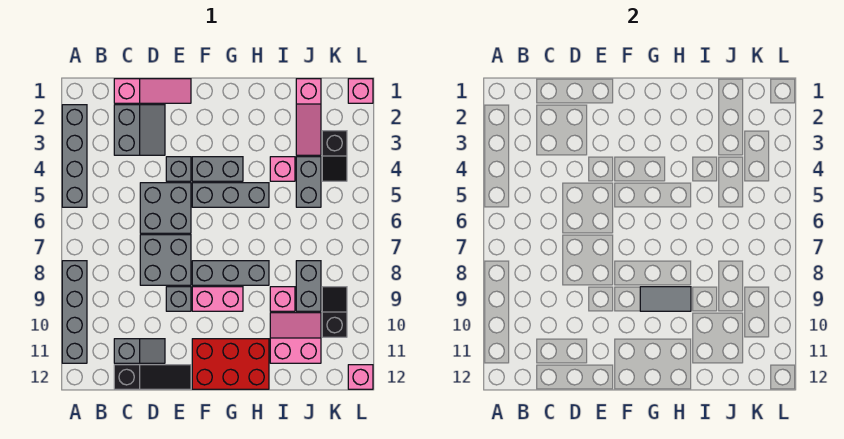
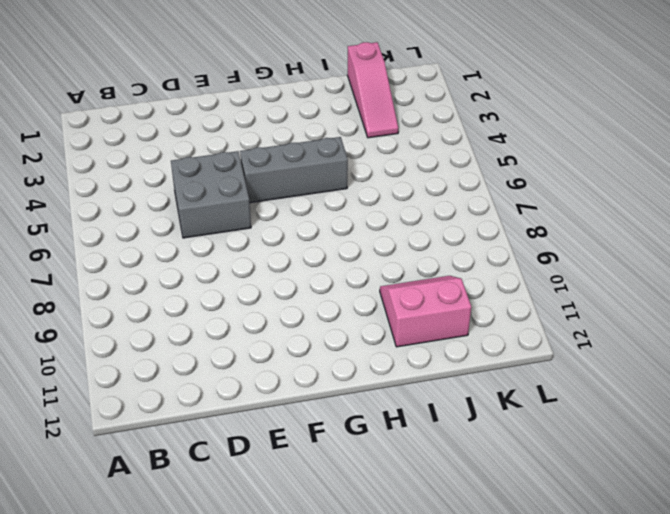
none -> grey brick A2:A5 level 1
none -> grey brick A8:A11 level 1
none -> pink slope C1:E1 level 1 top C

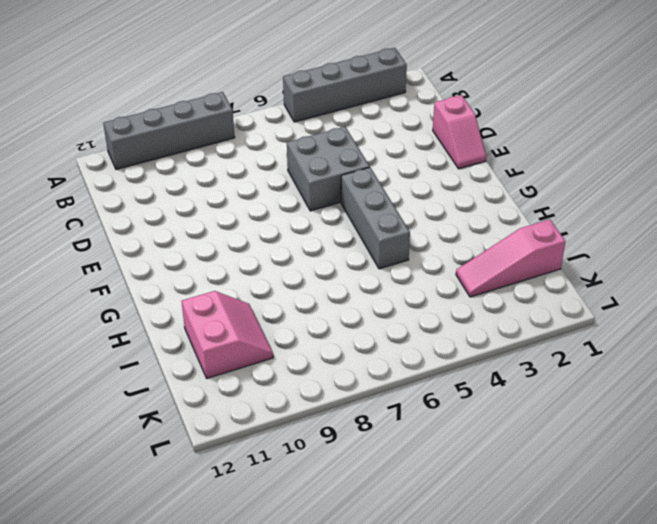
pink slope D1:E1 level 1 top D -> pink slope C1:E1 level 1 top C
none -> grey slope C2:D3 level 1 top C
none -> grey slope C11:D11 level 1 top C
none -> black slope C12:E12 level 1 top C

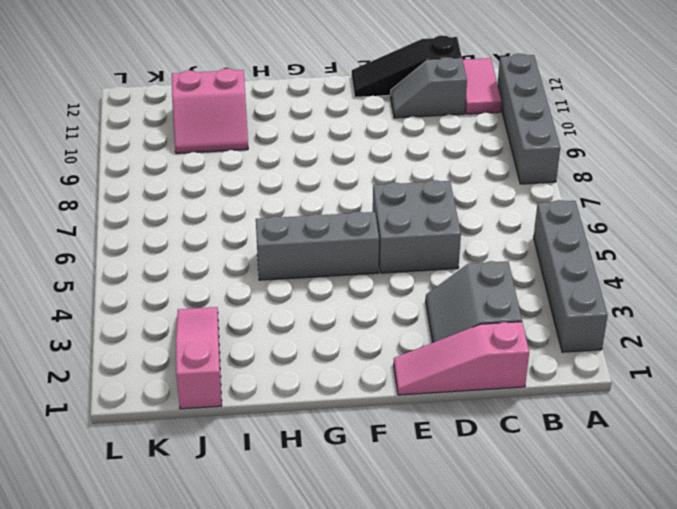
pink tile B11:B12 level 1 -> none
none -> grey brick D7:E8 level 1
none -> grey brick E4 level 1
none -> grey brick E9 level 1

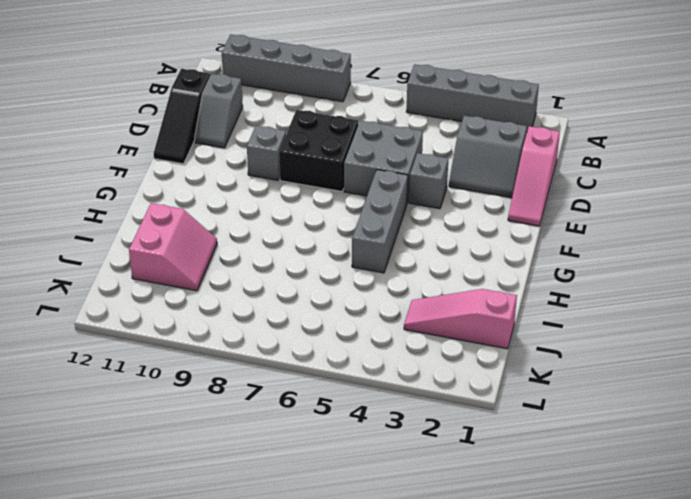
black brick D7:E8 level 1 -> grey brick D7:E8 level 1
none -> grey brick F4:G4 level 1
none -> grey brick F8:H8 level 1
none -> pink brick F9:G9 level 1

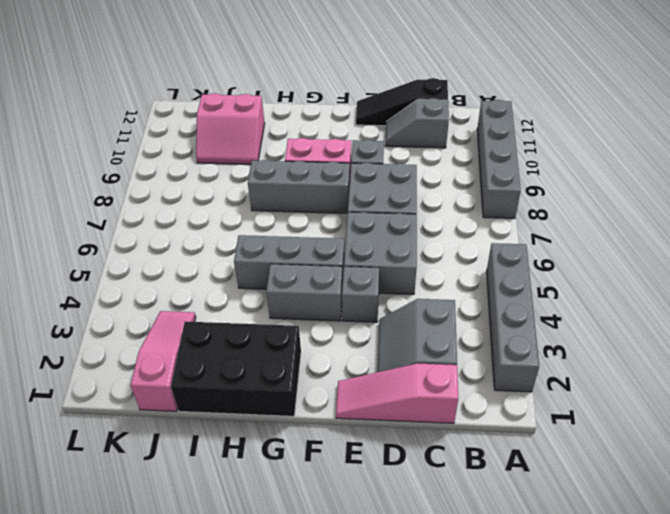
black brick G1:I2 level 1 -> none
none -> red brick F11:H12 level 1
none -> pink brick I4 level 1
none -> pink brick I9 level 1

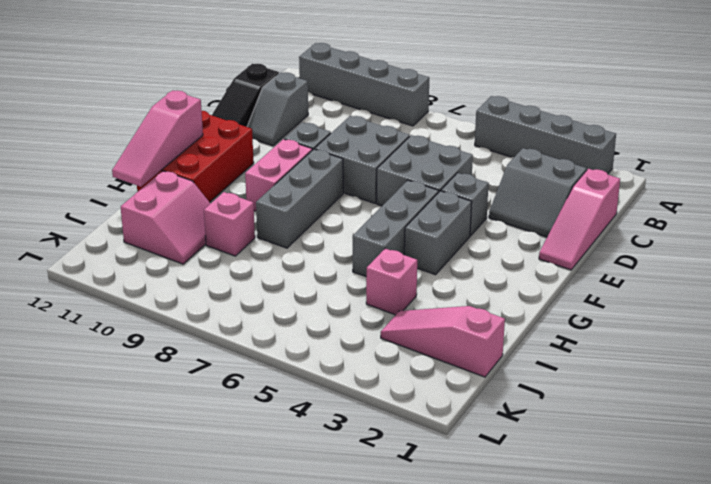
pink slope G12:I12 level 2 top G -> none
none -> grey brick J4:J5 level 1
none -> grey brick J8:J9 level 1
none -> black slope K3:K4 level 1 top 3

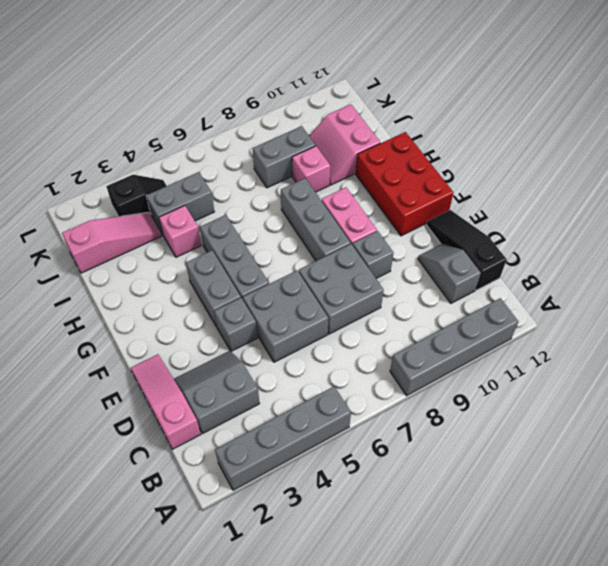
none -> black slope K9:K10 level 1 top 10
none -> pink brick L1 level 1
none -> pink brick L12 level 1

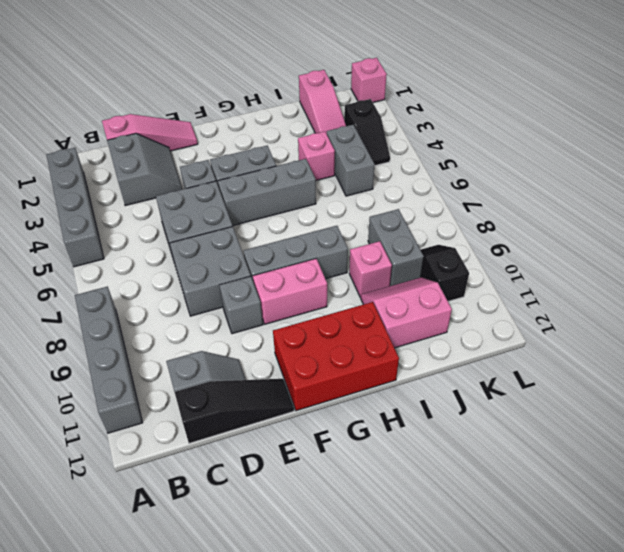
none -> pink brick L12 level 1
none -> grey tile G9:H9 level 2

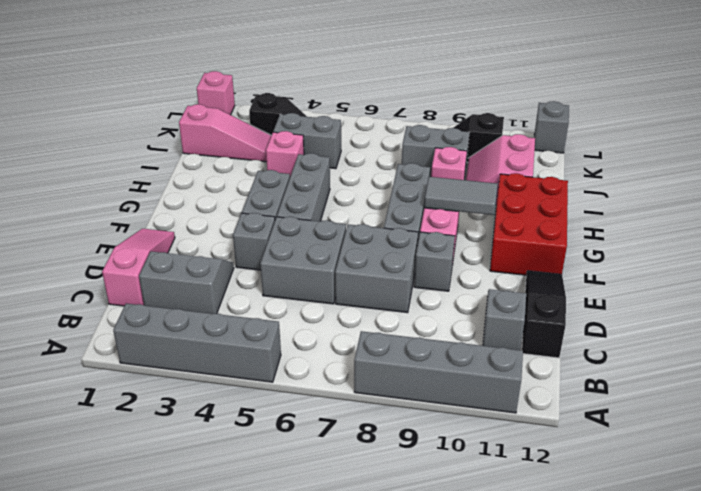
grey tile G9:G10 level 2 -> grey tile G9:H9 level 2
grey brick L12 level 1 -> pink brick L12 level 1

